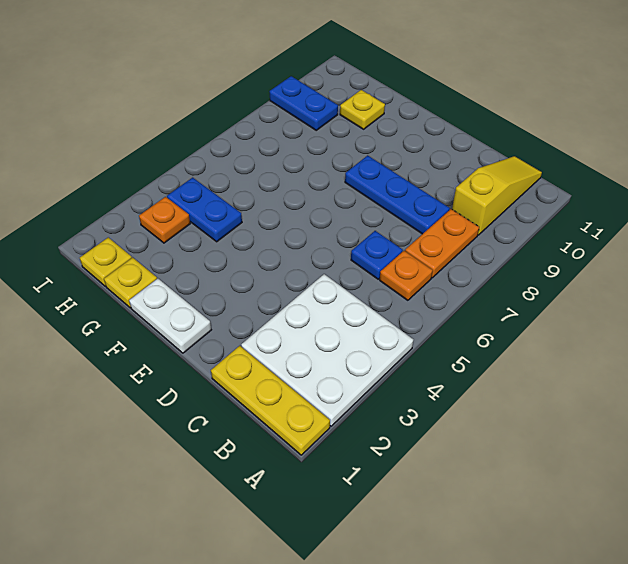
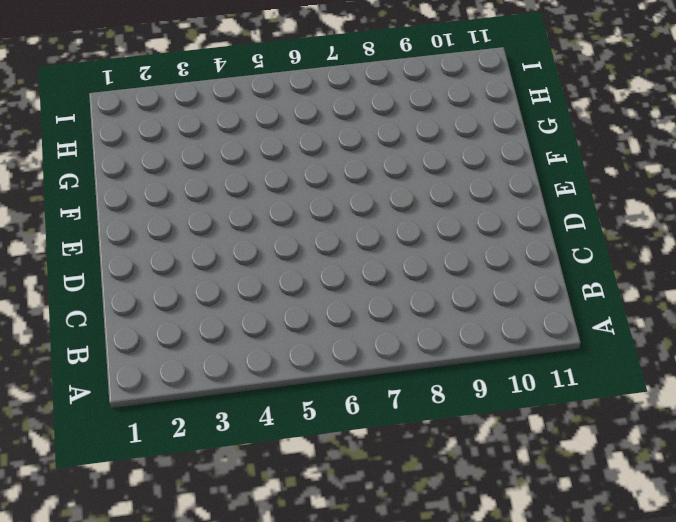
none -> yellow plate A1:C1 level 1
none -> white plate A2:C4 level 1
none -> orange plate B6 level 1

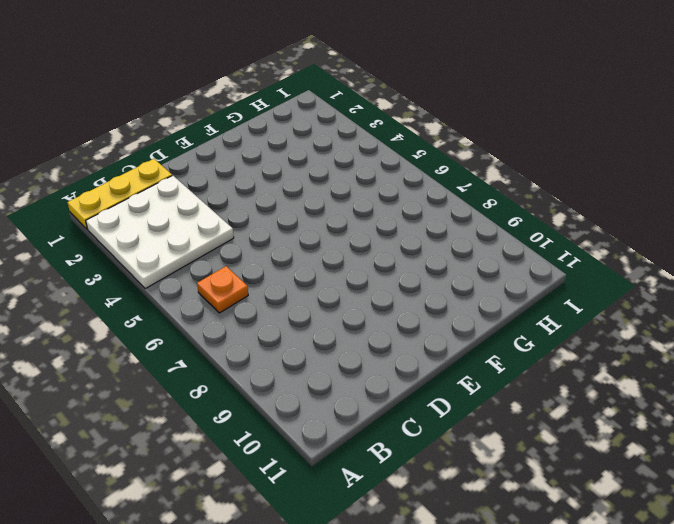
none -> orange plate B7:B8 level 1
none -> yellow slope B9:B11 level 1 top 9
none -> blue plate C6 level 1

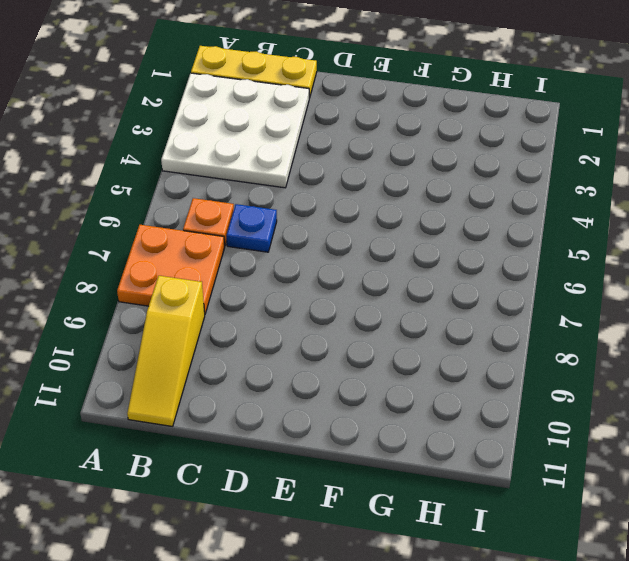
orange plate A7:B8 level 1 -> orange plate B7:B8 level 1
none -> blue plate C8:E8 level 1
none -> white plate E1:F1 level 1
none -> yellow plate G1 level 1

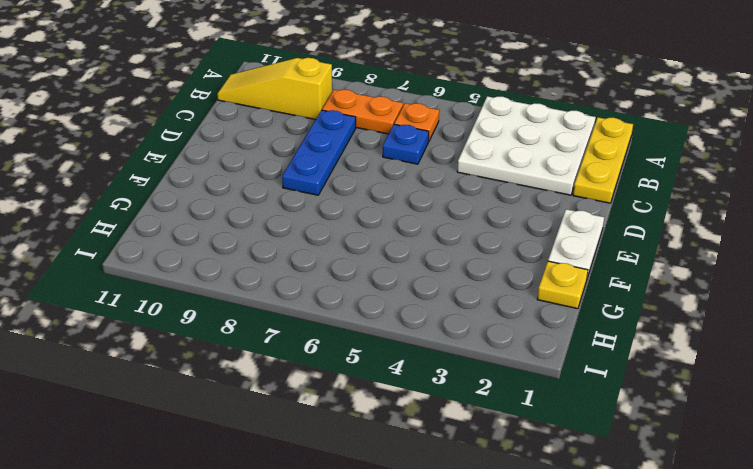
none -> blue plate G4:H4 level 1
none -> yellow plate G10 level 1
none -> yellow plate H1 level 1

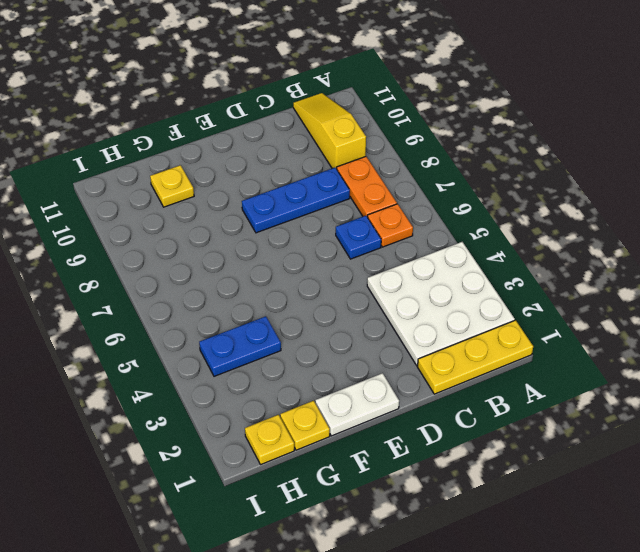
none -> orange plate H3 level 1
none -> blue plate H9:I9 level 1

